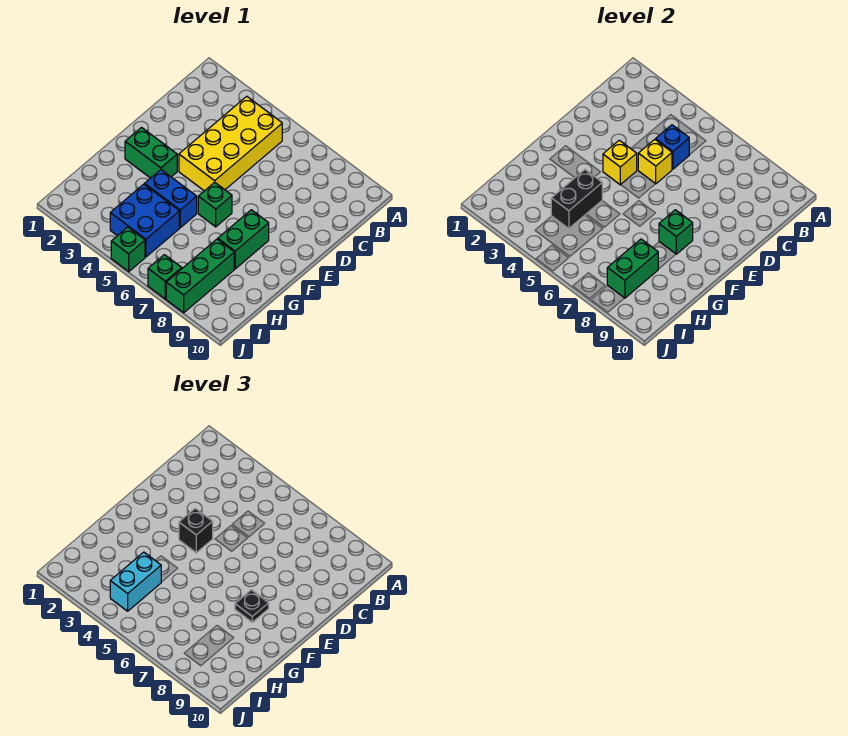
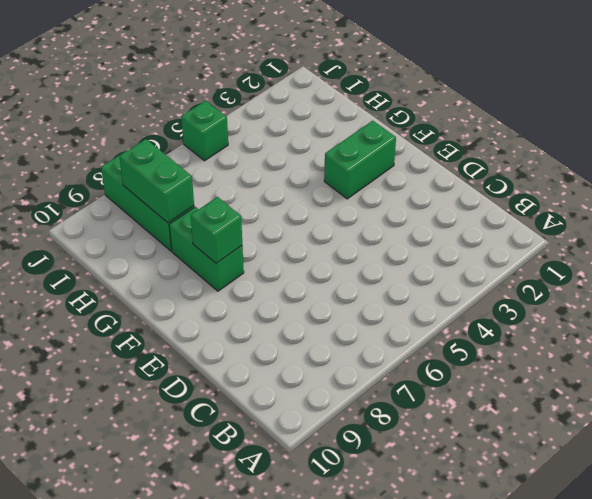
none -> yellow brick B4:E5 level 1
none -> green brick F6 level 1
none -> blue brick G4:G5 level 1

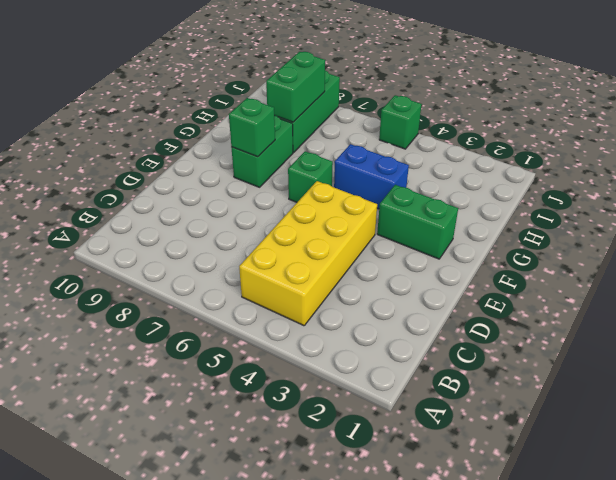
none -> blue brick H4:I5 level 1
none -> green brick J7 level 1
none -> blue brick C5 level 2

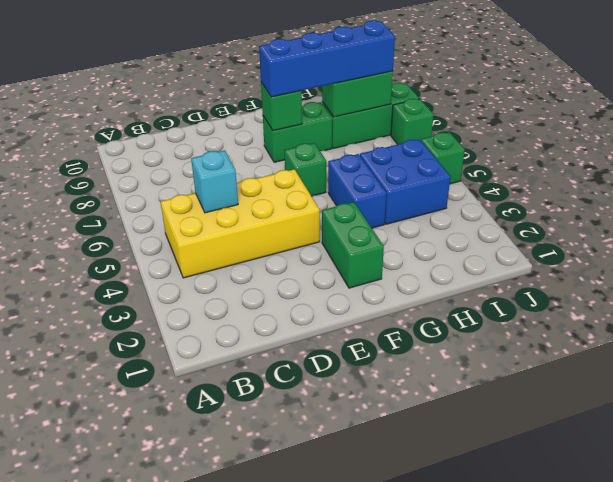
cyan brick C5 level 2 -> blue brick C5 level 2
blue brick F8:I8 level 3 -> black plate F8 level 3
none -> yellow brick D5 level 2
none -> yellow brick E4 level 2
none -> black brick G4:H4 level 2

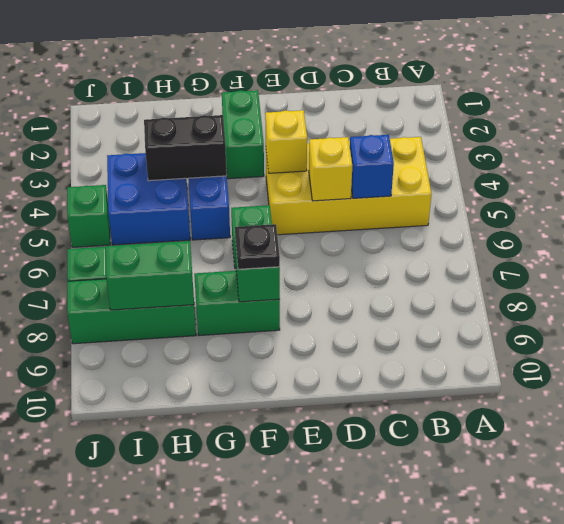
none -> black brick E4 level 3
none -> cyan brick H4:I4 level 3

